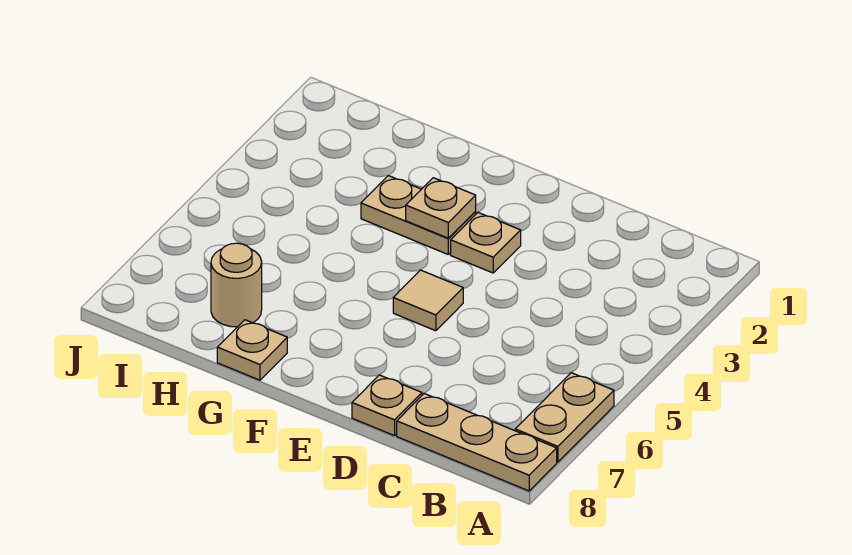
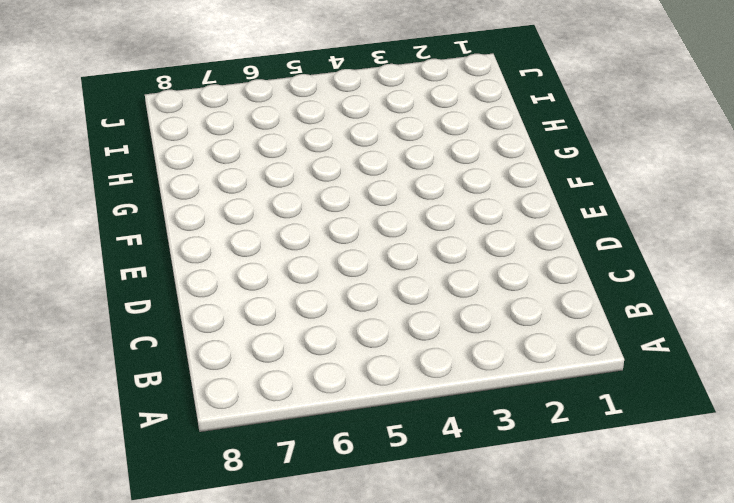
none -> tan plate A6:A7 level 1
none -> tan plate A8:C8 level 1

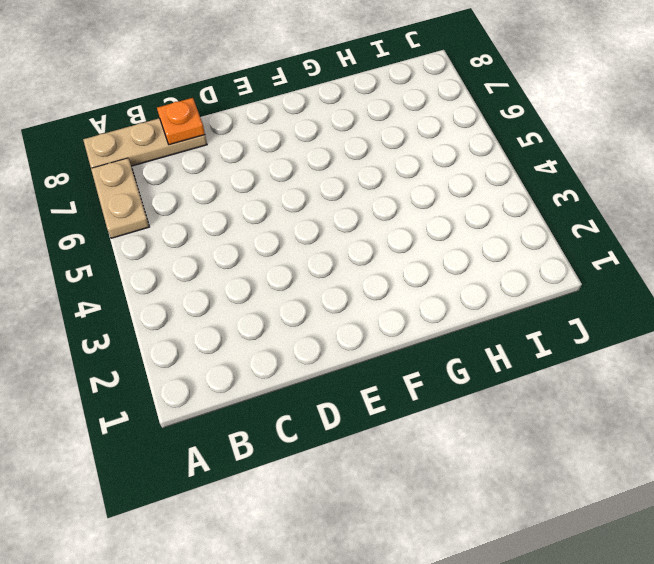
orange plate C8 level 2 -> none
none -> tan plate D8 level 1
none -> tan plate E3 level 1

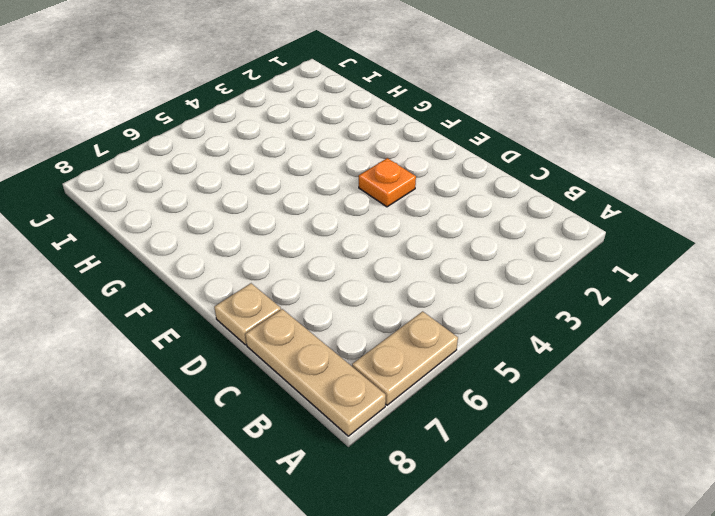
orange plate E3 level 1 -> tan plate E3 level 1
none -> tan tile E5 level 1
none -> tan plate F3:G3 level 1

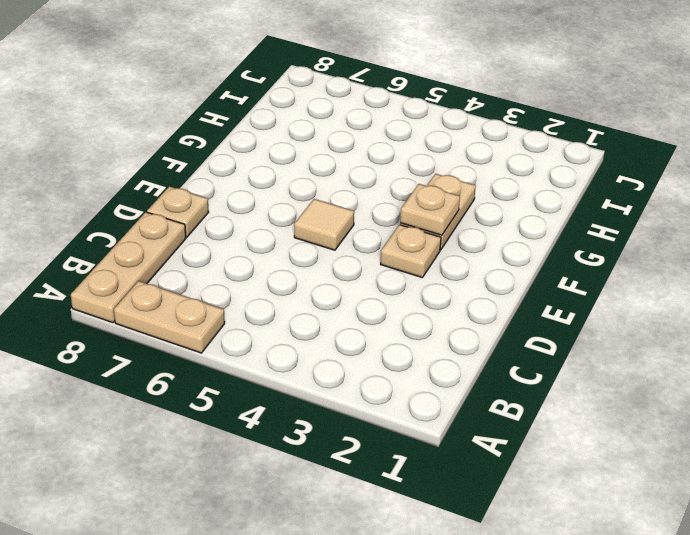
none -> tan plate G8 level 1
none -> tan round brick H7 level 1

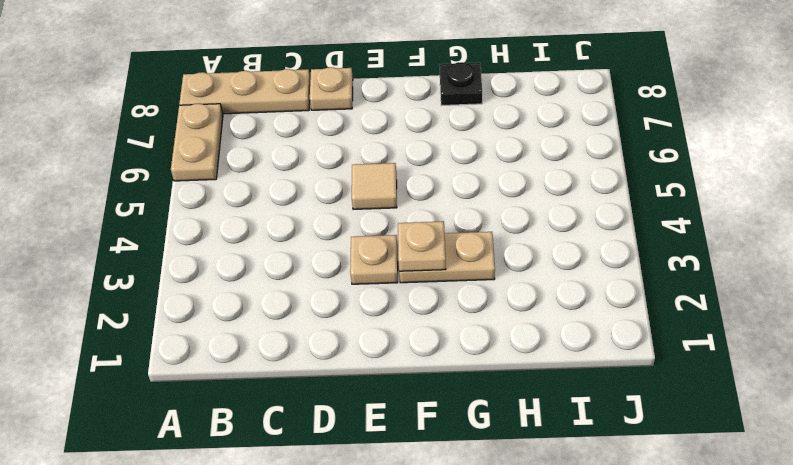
black plate G8 level 1 -> tan plate G8 level 1
none -> tan round brick H7 level 1

